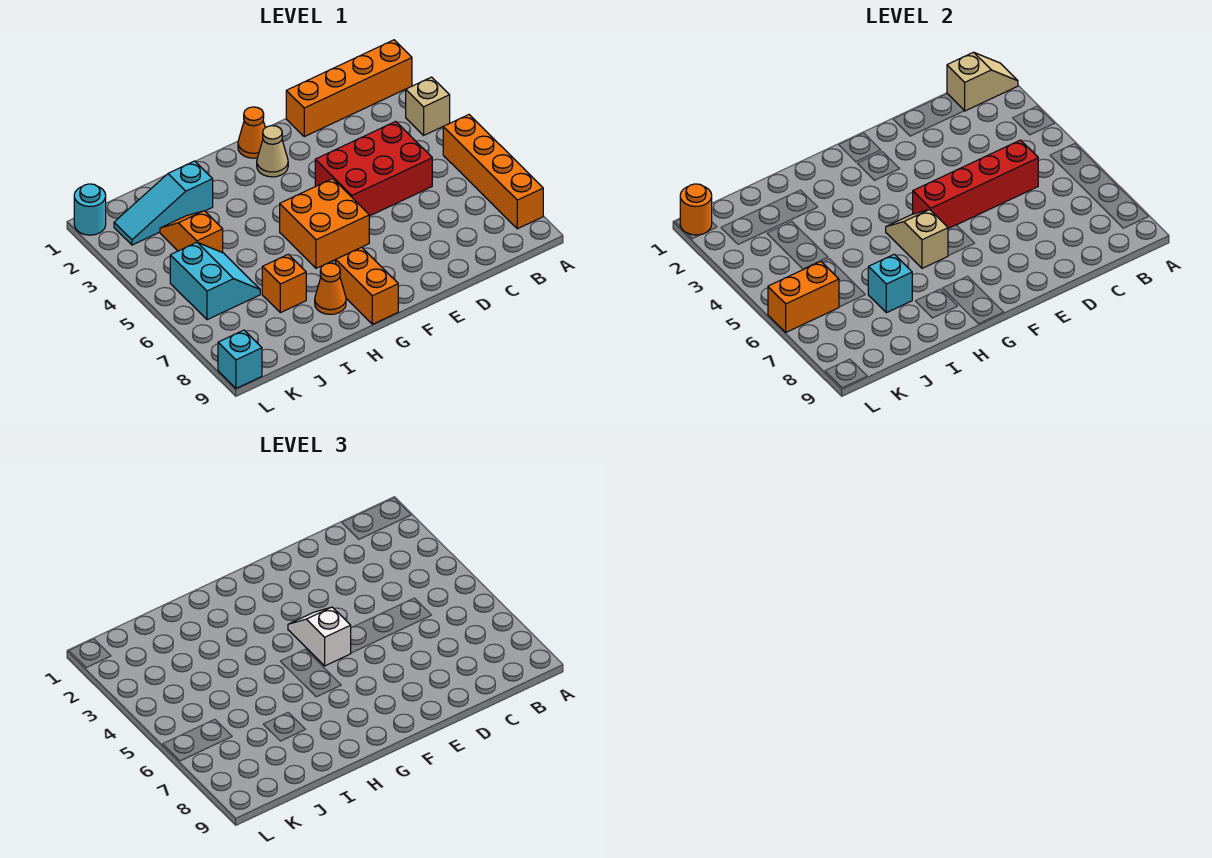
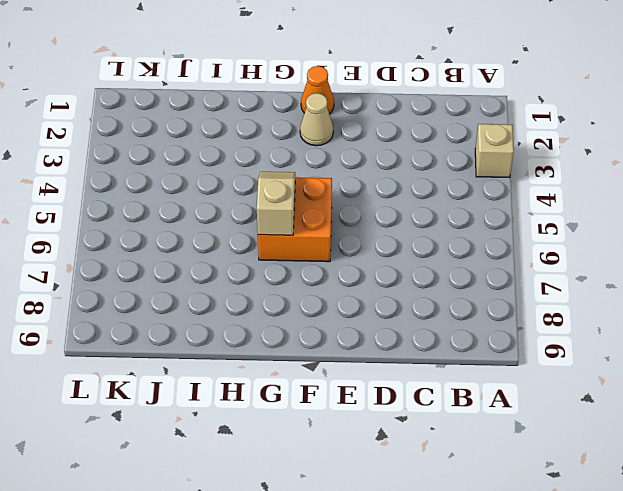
none -> orange brick A1:D1 level 1
none -> orange brick A5:A8 level 1
none -> red brick C4:E5 level 1

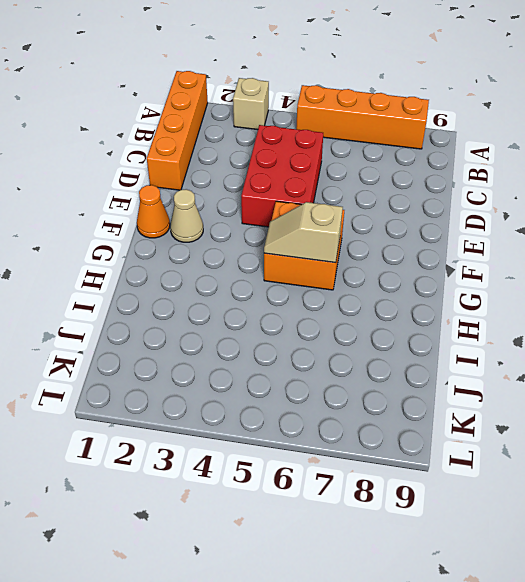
none -> orange brick G8:G9 level 1
none -> orange cone H8 level 1
none -> cyan slope I2:K2 level 1 top I

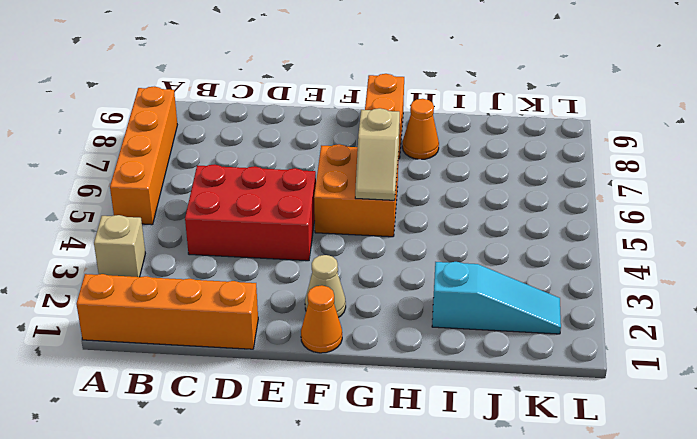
none -> orange brick I7 level 1
none -> orange slope J3:J4 level 1 top 4
none -> cyan slope J5:K6 level 1 top K

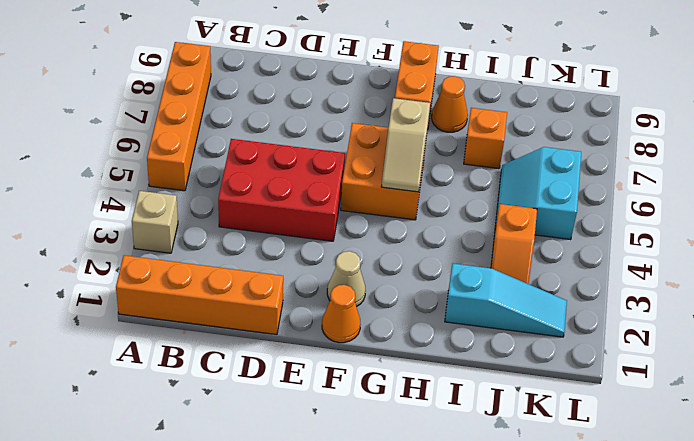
none -> cyan round brick L1 level 1
none -> cyan brick L9 level 1
none -> tan slope A1:B1 level 2 top B

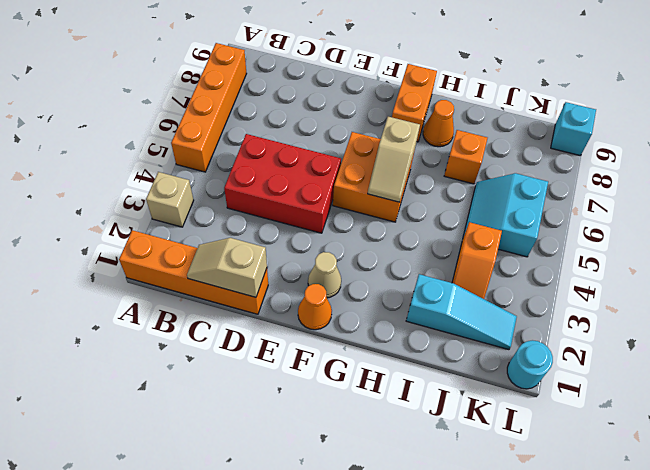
tan slope C1:D1 level 2 top D -> tan slope A1:B1 level 2 top B
none -> red brick C5:F5 level 2
none -> cyan brick I7 level 2
none -> orange brick K6:L6 level 2

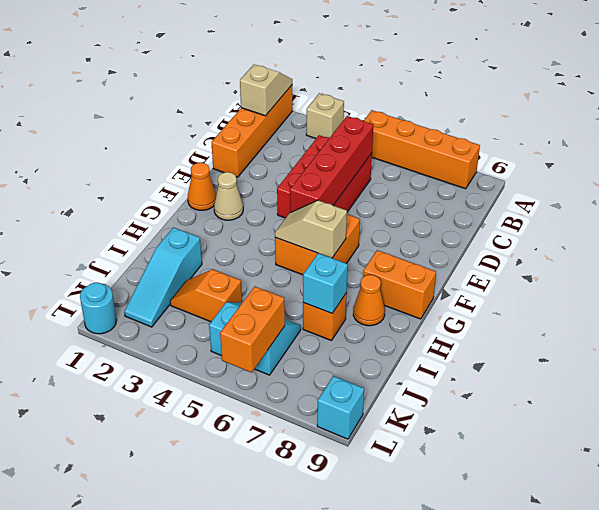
none -> orange round brick L1 level 2
none -> white slope F4:F5 level 3 top 5

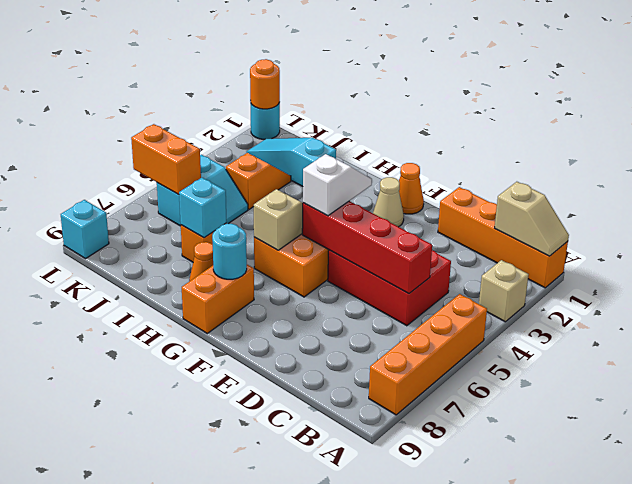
cyan round brick G8 level 2 -> none

